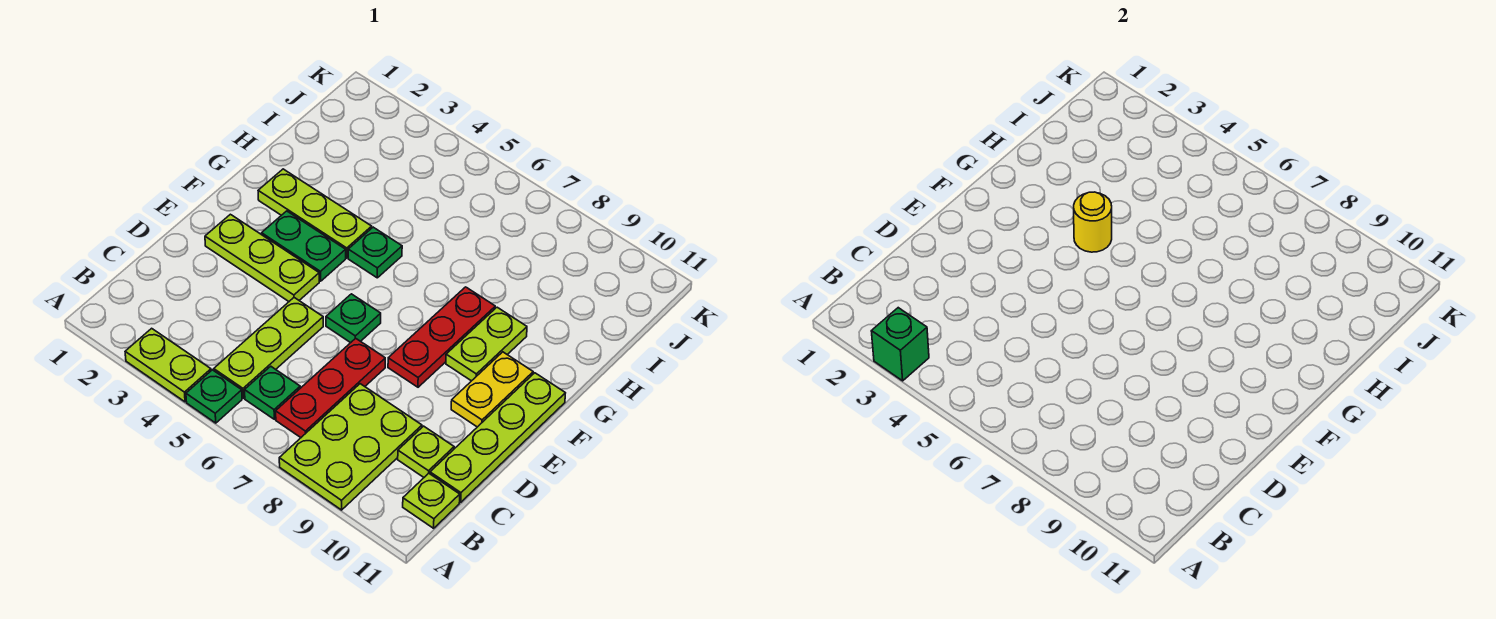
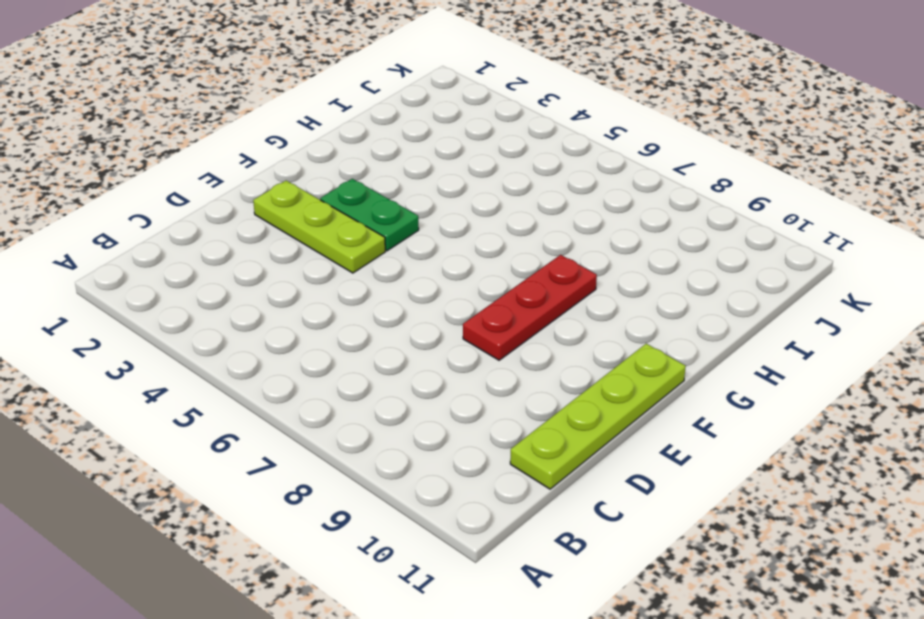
none -> lime plate A3:A4 level 1
none -> green plate A5 level 1
none -> lime plate A8:C9 level 1

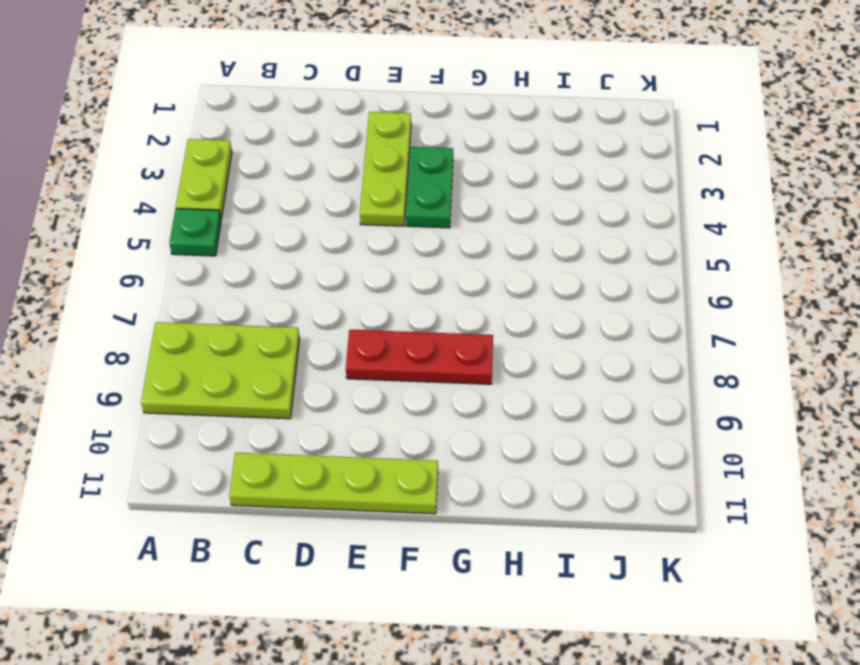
none -> lime plate B5:D5 level 1
none -> green plate B6 level 1
none -> red plate B7:D7 level 1

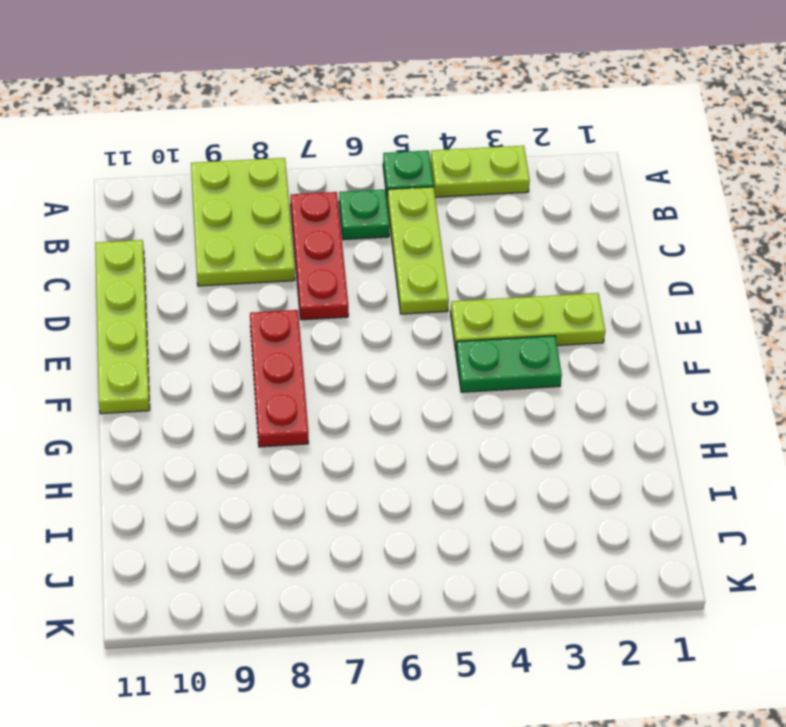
none -> lime plate B11 level 1
none -> lime plate C10 level 1
none -> green plate E6 level 1

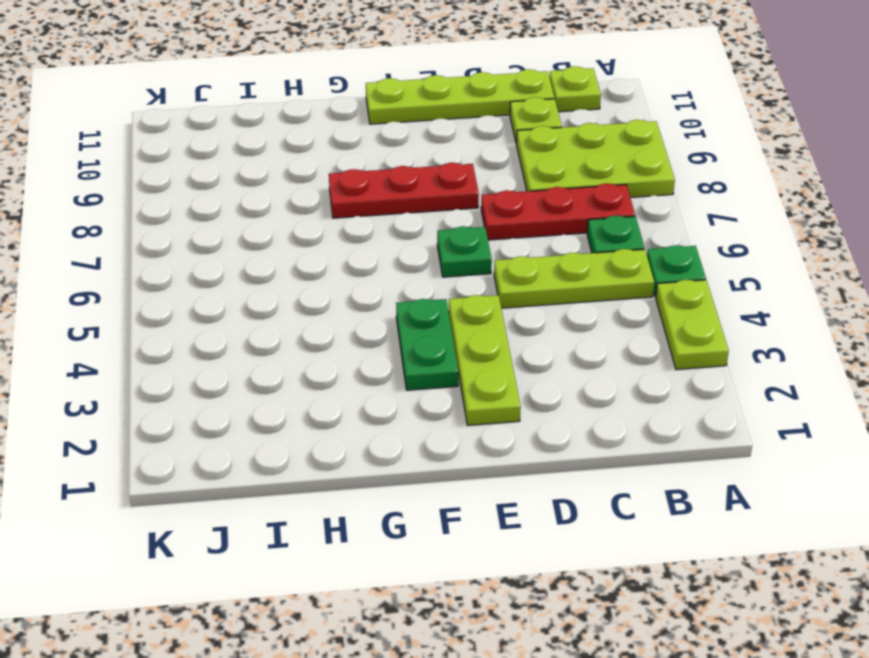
none -> yellow plate E10:F10 level 1
none -> lime plate F9:G9 level 1
none -> lime plate G2:G4 level 1

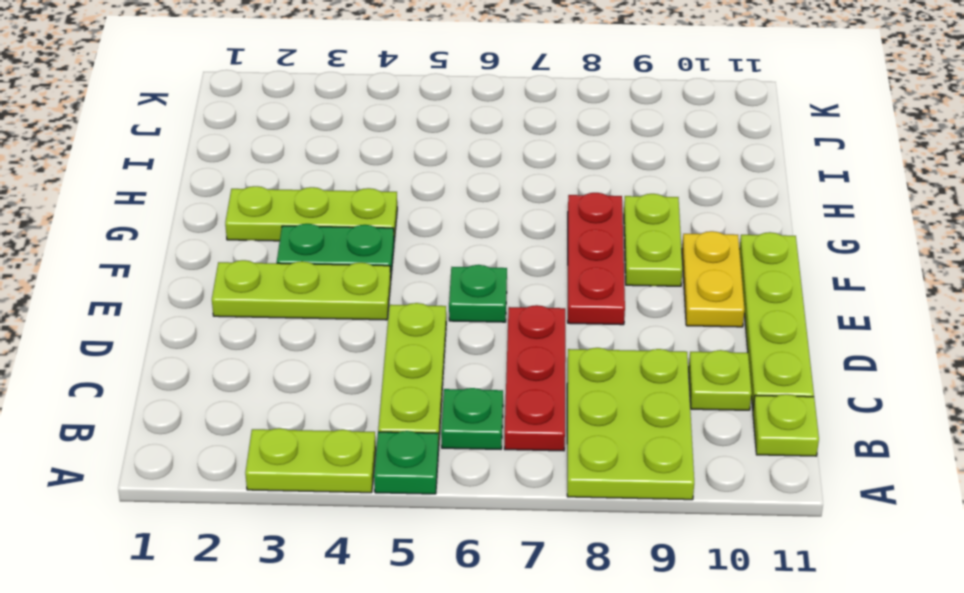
none -> green plate G5 level 1
none -> green brick A3 level 2
none -> yellow round brick G4 level 2

